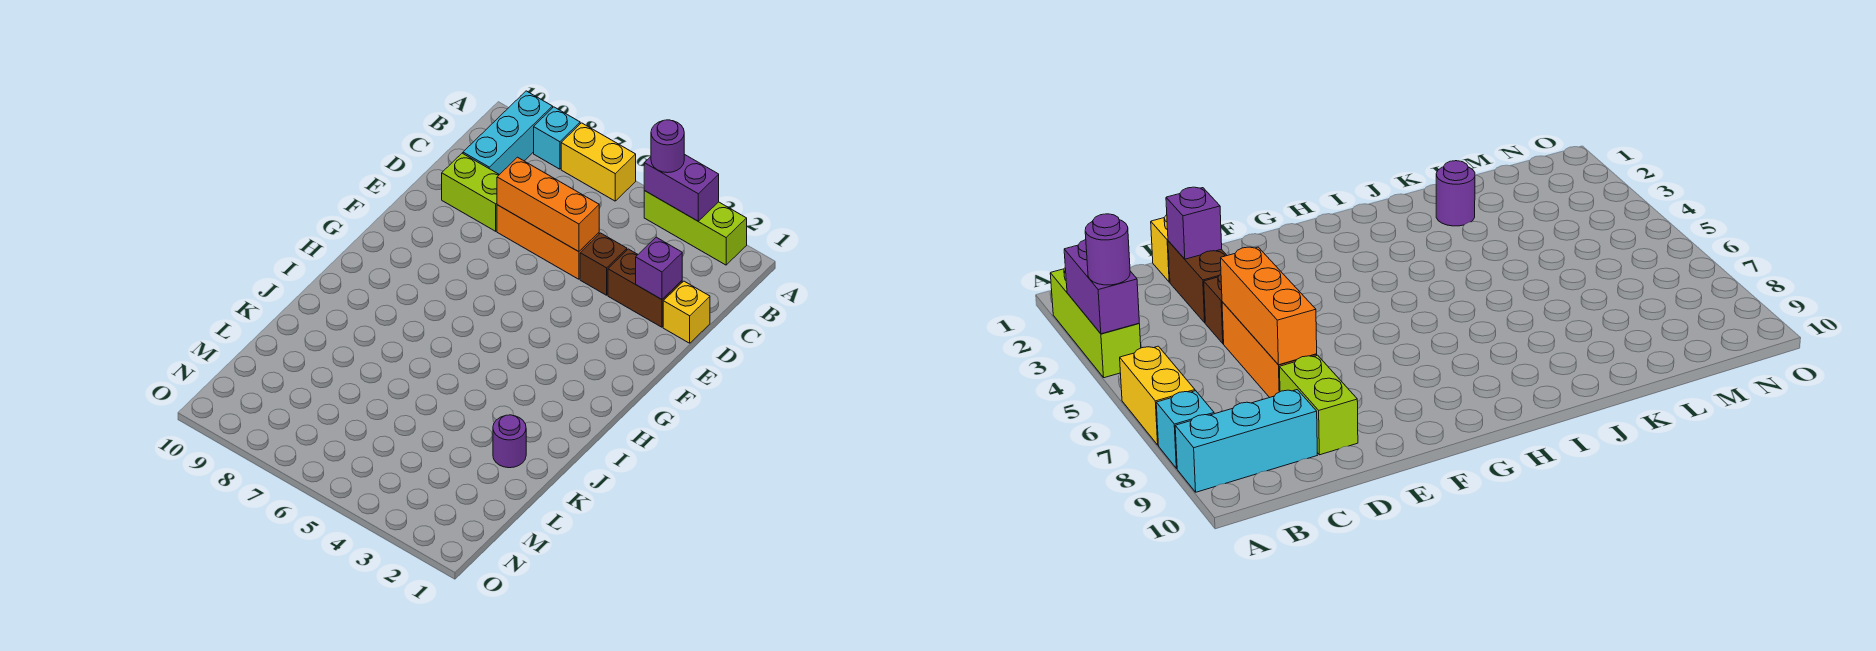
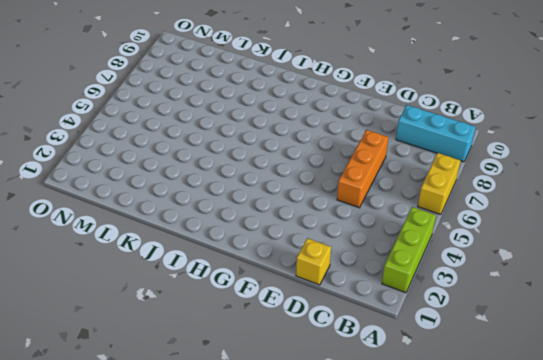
none -> cyan brick A8 level 1
none -> brown brick D2:D3 level 1
none -> brown brick D4 level 1

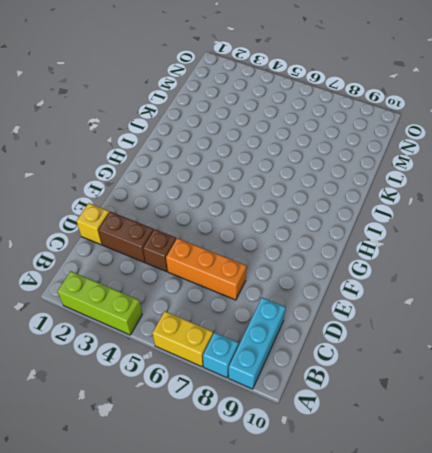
none -> lime brick D8:D9 level 1
none -> purple round brick K2 level 1
none -> purple brick A3:A4 level 2

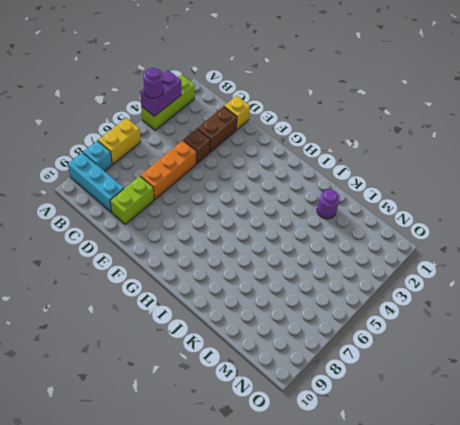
none -> purple brick D2 level 2
none -> orange brick D5:D7 level 2

